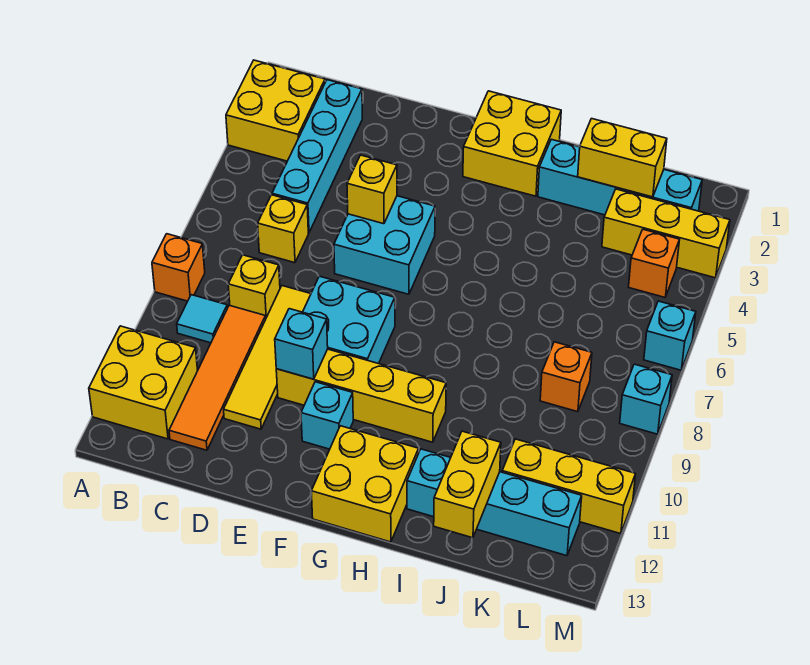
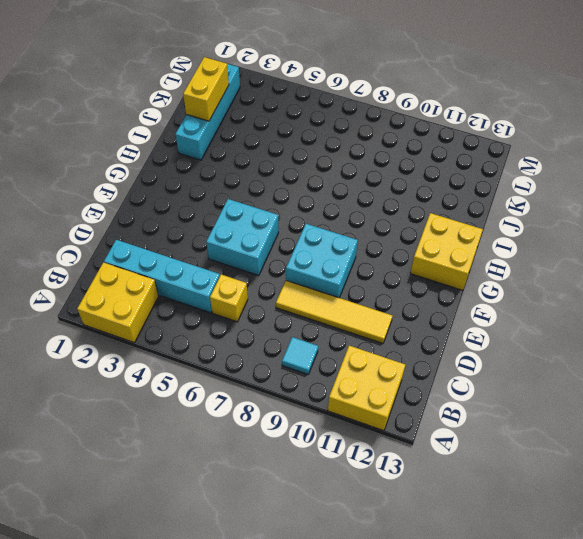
none -> orange brick A8 level 1
none -> yellow brick C8 level 1
none -> orange tile C9:C12 level 1

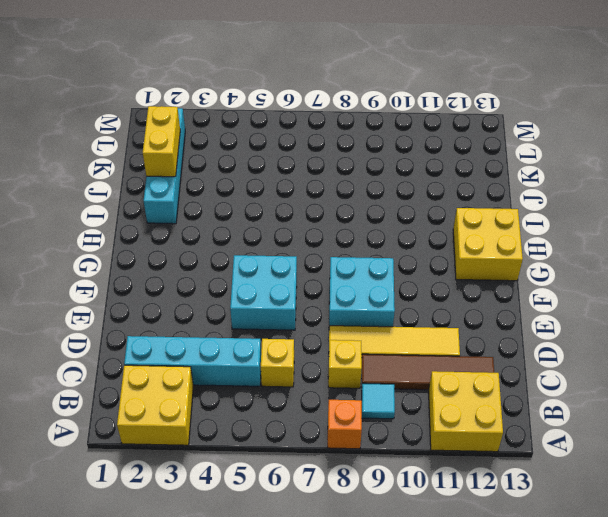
brown tile C9:C12 level 1 -> orange tile C9:C12 level 1
none -> yellow brick E10:H10 level 1
none -> cyan brick F11 level 1
none -> yellow brick G1:H2 level 1

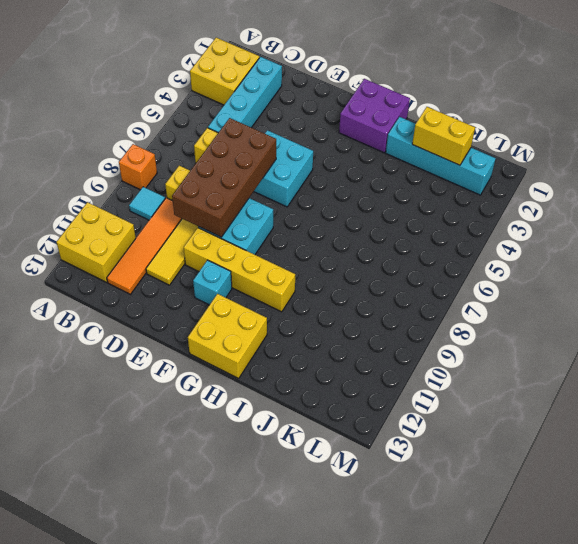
brown brick D6:E9 level 2 -> none
purple brick G1:H2 level 1 -> yellow brick G1:H2 level 1
none -> cyan brick I12:L12 level 1
none -> yellow brick K3:M3 level 1
none -> orange brick K8 level 1

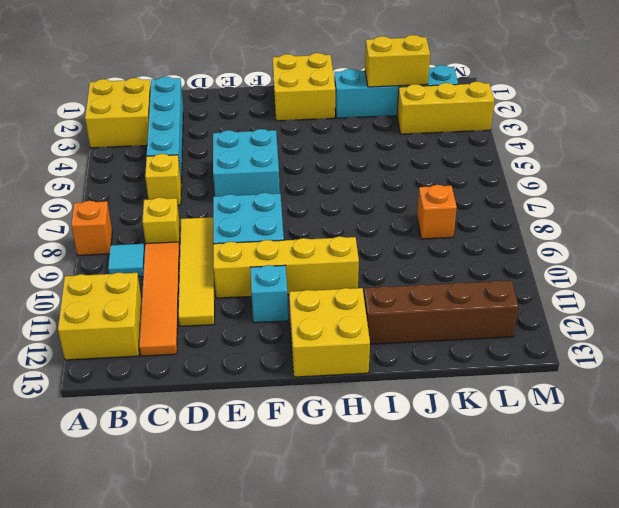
brown brick I12:L12 level 1 -> cyan brick I12:L12 level 1
none -> yellow brick K11:M11 level 1
none -> orange brick L4 level 1
none -> cyan brick M6 level 1

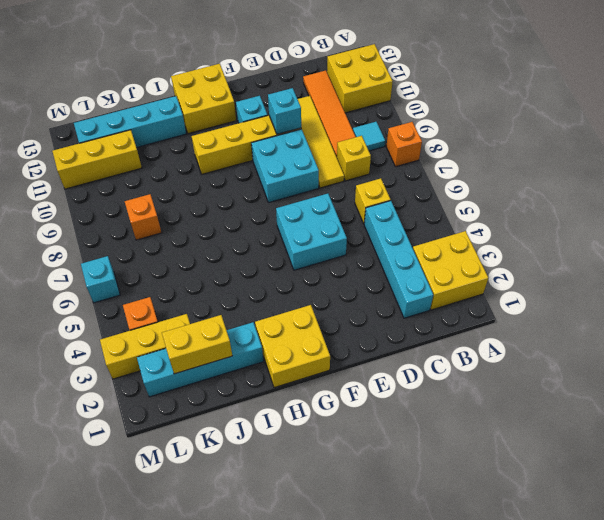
none -> cyan brick M8 level 1
none -> yellow brick E5 level 2
none -> yellow brick J12:J13 level 2

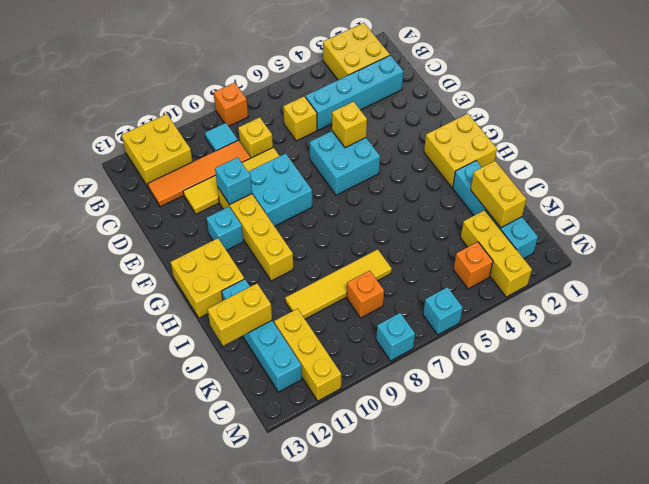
yellow tile J7:J10 level 1 -> none

